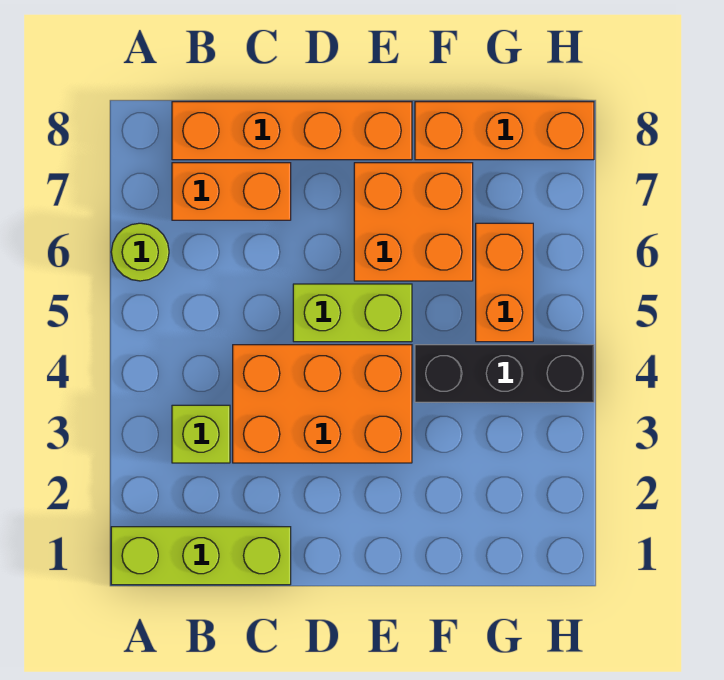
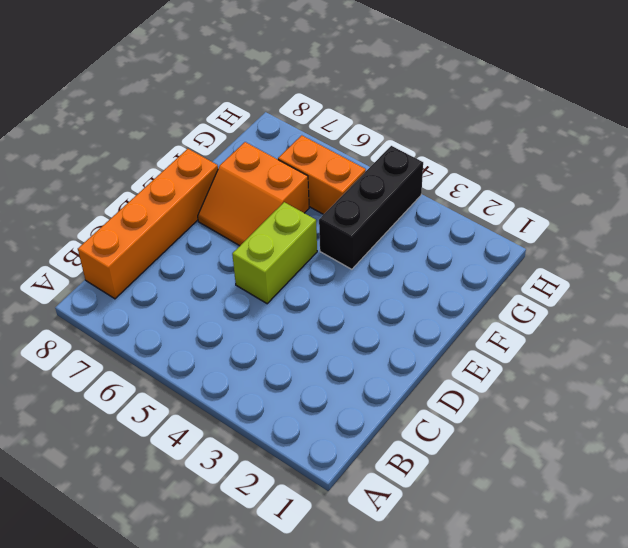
orange slope E6:F7 level 1 top F -> orange brick E6:F7 level 1
none -> lime brick A1:C1 level 1
none -> lime round brick A6 level 1

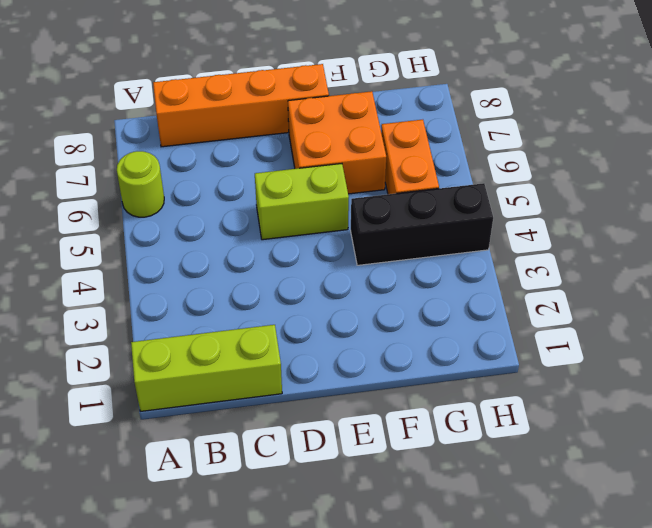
none -> lime brick B3 level 1
none -> orange brick B7:C7 level 1

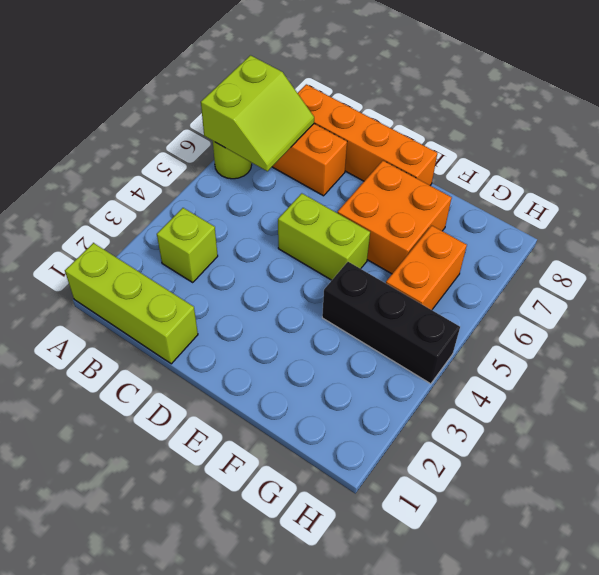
lime slope A6:B7 level 2 top A -> none
none -> orange brick C3:E4 level 1
none -> orange brick F8:H8 level 1

